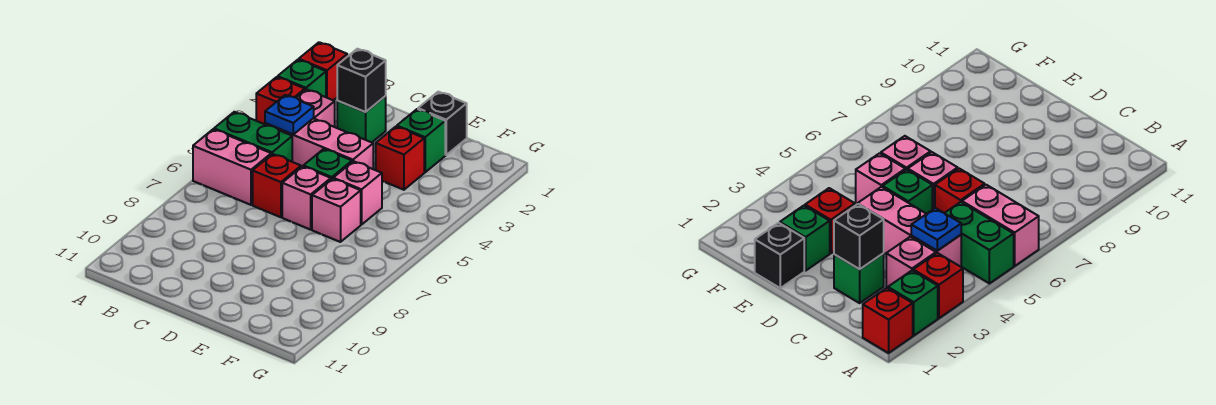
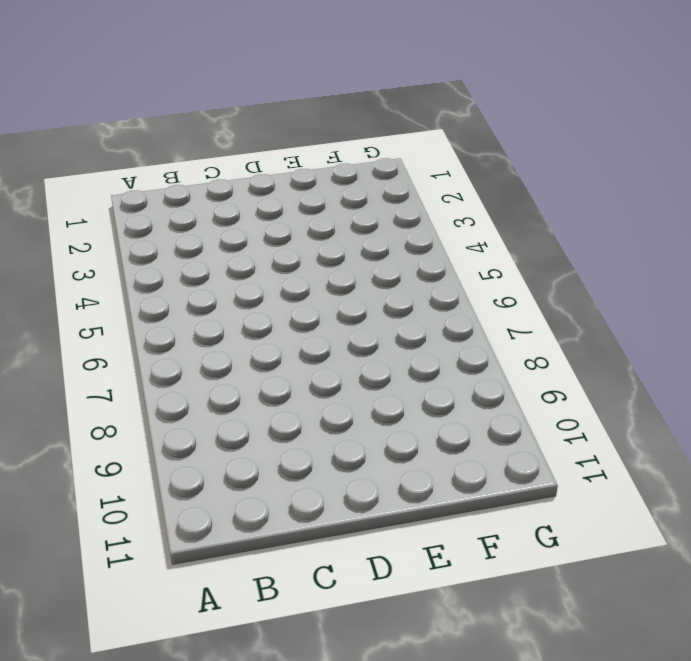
none -> red brick A1 level 1
none -> green brick A2 level 1
none -> red brick A3 level 1

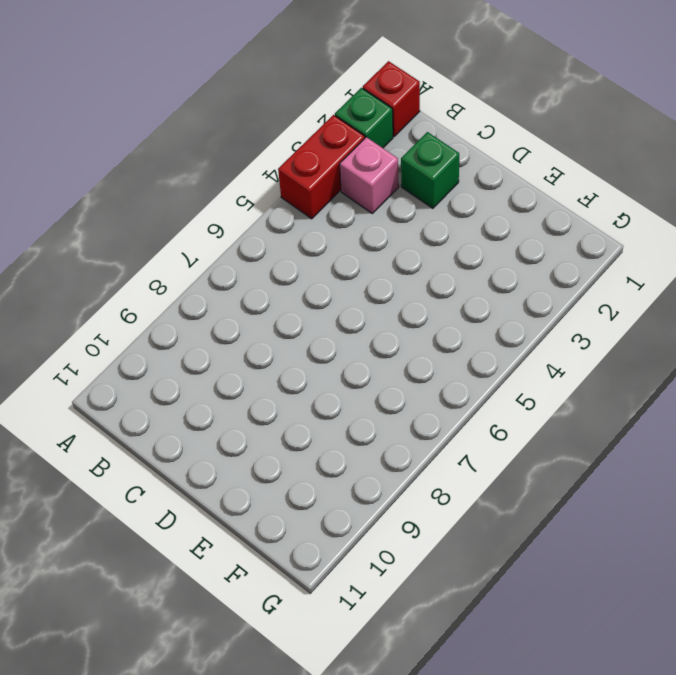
red brick A3:A4 level 1 -> red brick A3 level 1
none -> green brick A5:B5 level 1
none -> pink brick A6:B6 level 1
none -> pink brick B4:D4 level 1

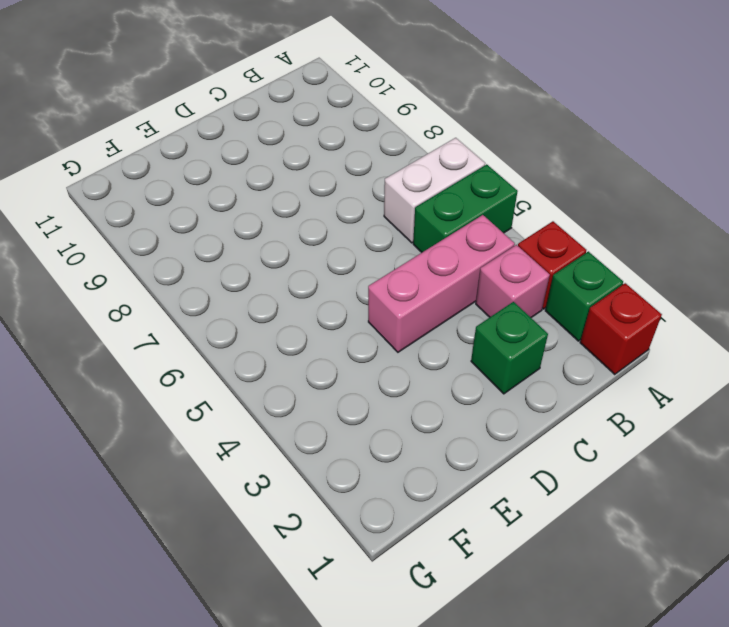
white brick A6:B6 level 1 -> pink brick A6:B6 level 1
none -> red brick C6 level 1
none -> green brick D5 level 1
none -> pink brick D6 level 1

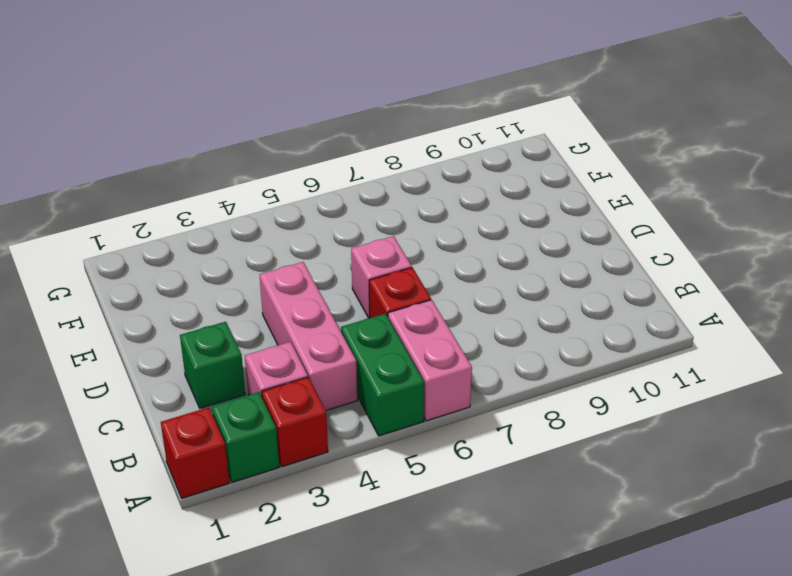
none -> green brick D5 level 1
none -> black brick E1 level 1
none -> green brick E2 level 1

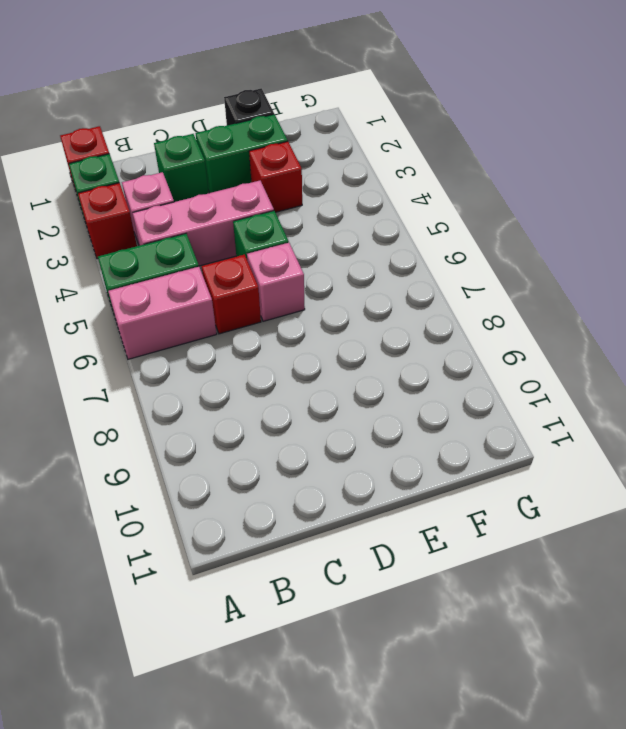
green brick D2:E2 level 1 -> green brick E2 level 1
none -> pink brick E5 level 1
none -> pink brick E6 level 1
none -> blue plate B4 level 2

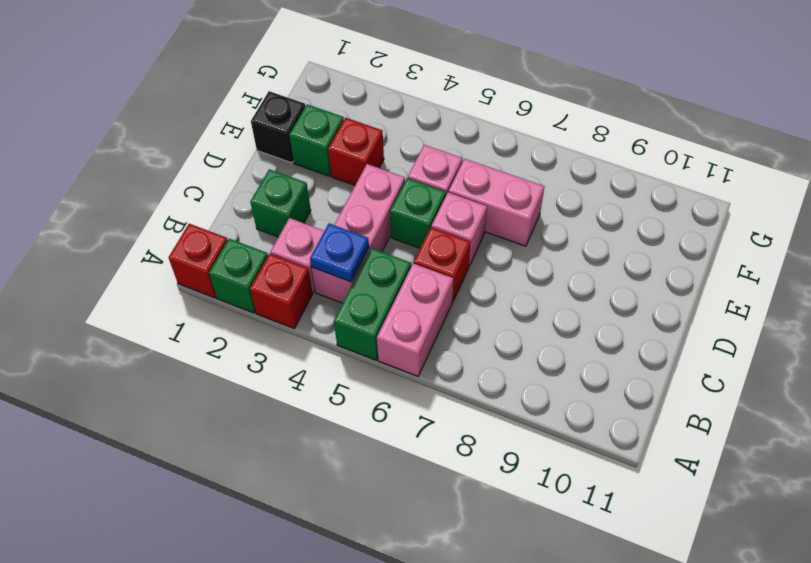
pink brick E6:E7 level 1 -> pink brick E6 level 1
none -> black brick C2 level 2

